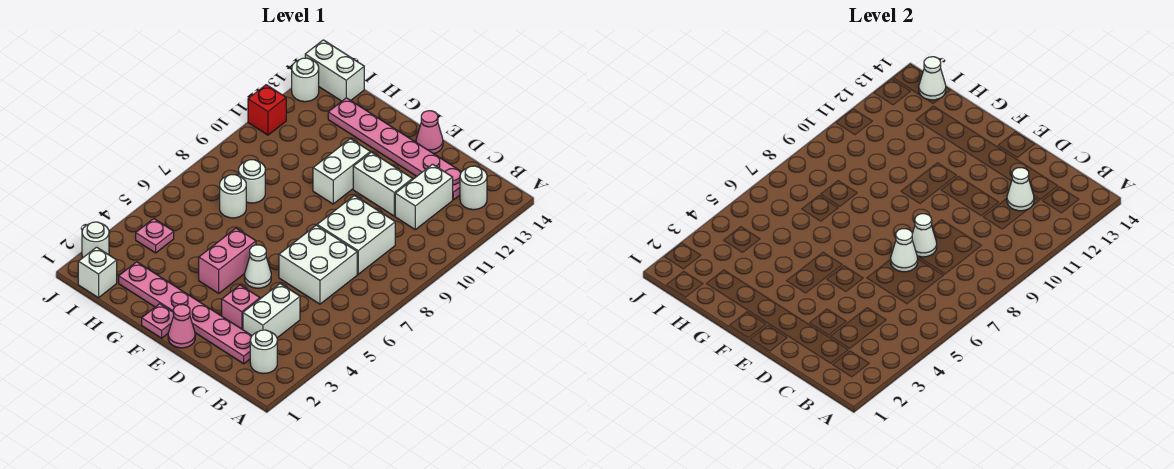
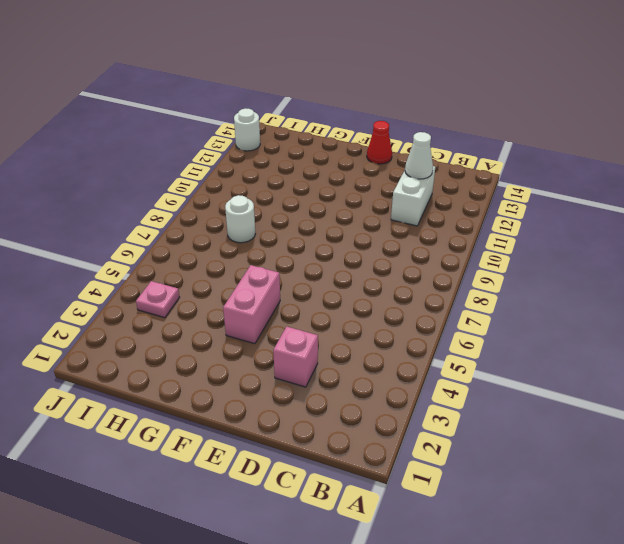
red cone E14 level 1 -> pink cone E14 level 1
none -> white round brick B2 level 1
none -> white round brick B13 level 1
none -> pink plate C2:H2 level 1

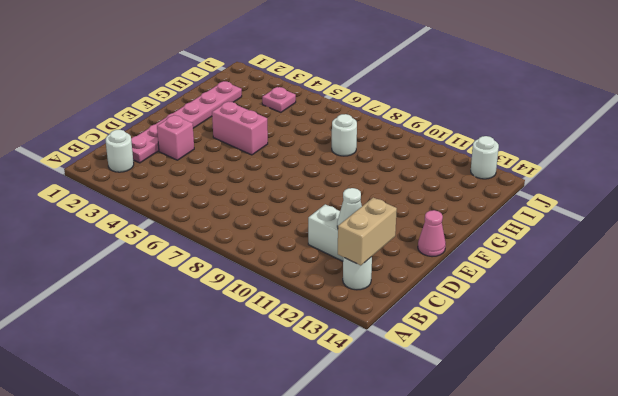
tan brick B13:C13 level 2 -> none
none -> white brick C3:C4 level 1
none -> white brick C6:D7 level 1
none -> white brick C8:D9 level 1

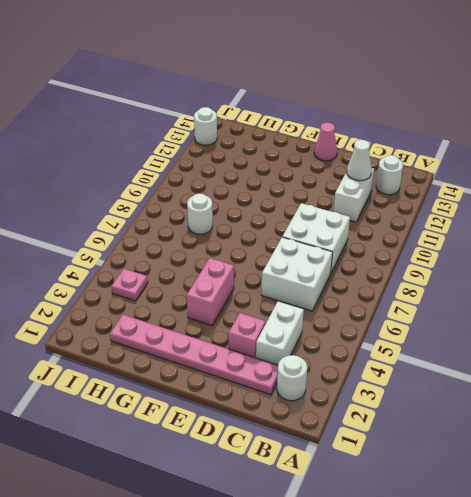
none -> pink plate C13:H13 level 1
none -> white brick D11:E11 level 1
none -> pink cone E1 level 1

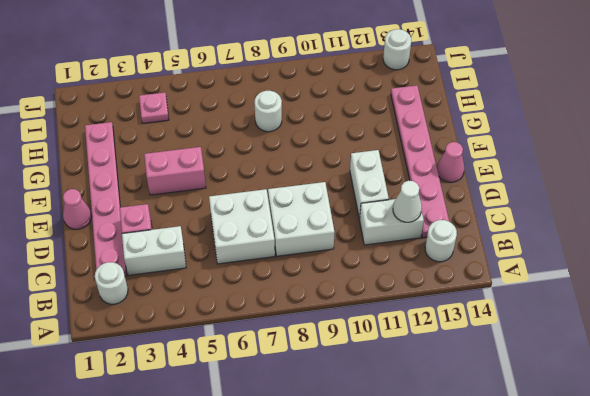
none -> white cone E5 level 1
none -> pink plate F1 level 1
none -> white brick F10:F11 level 1

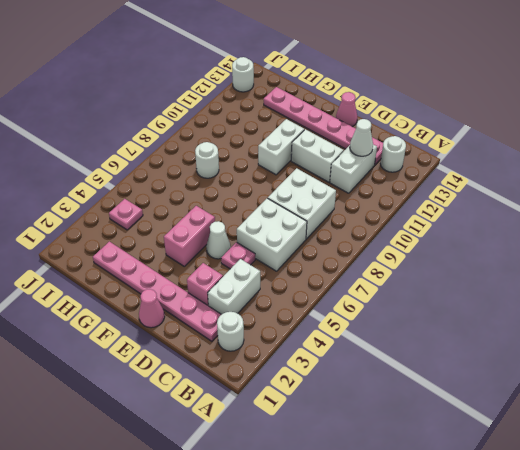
pink plate D5 level 1 -> pink plate F1 level 1
none -> white round brick H7 level 1
none -> white brick I1 level 1
none -> white brick I14:J14 level 1

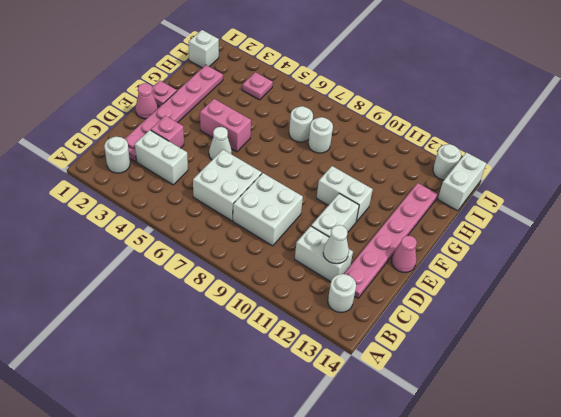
none -> white round brick J2 level 1
none -> red brick J11 level 1
none -> white cone D7 level 2

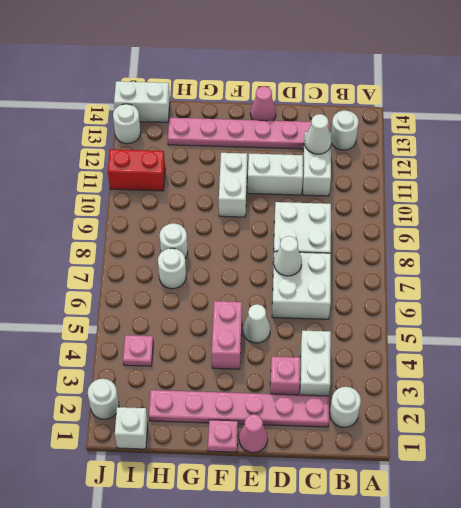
red brick I11:J11 level 1 -> red brick J11 level 1
none -> white cone D8 level 2
none -> white cone I14 level 2

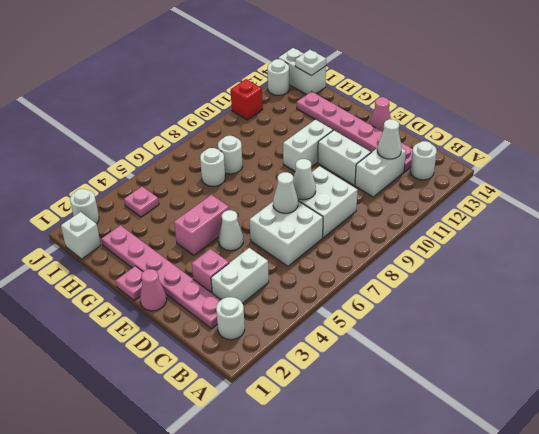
white plate I14 level 2 -> white cone I14 level 2

